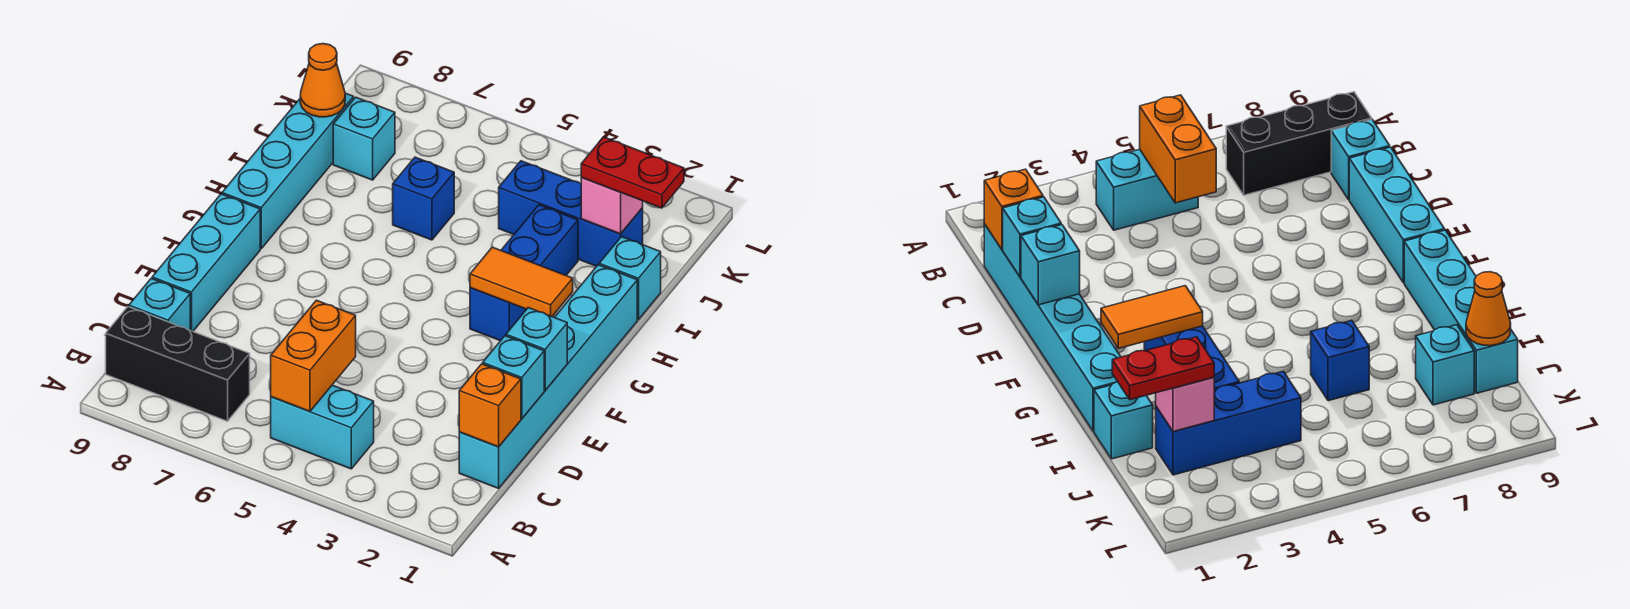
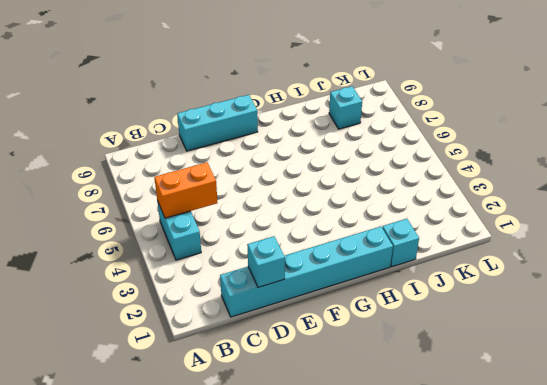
none -> black brick B7:B9 level 1
none -> cyan brick C9 level 1
none -> blue brick G3:I3 level 1

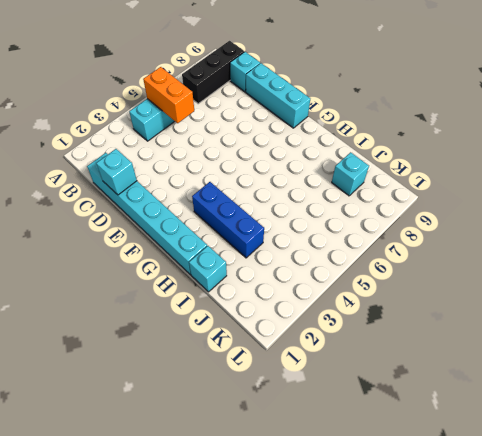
none -> cyan brick G9:J9 level 1
none -> blue brick I6 level 1
none -> blue brick J2:J4 level 1

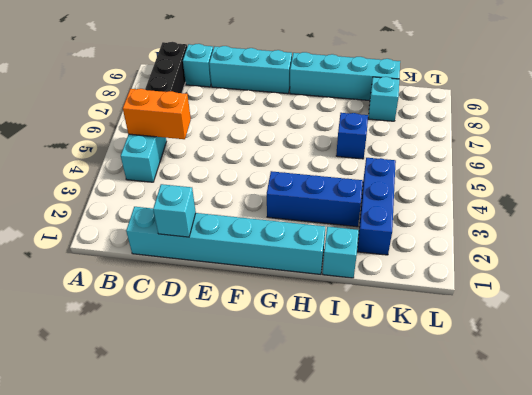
none -> orange brick C1 level 2
none -> cyan brick E1 level 2
none -> orange tile G2:G3 level 2

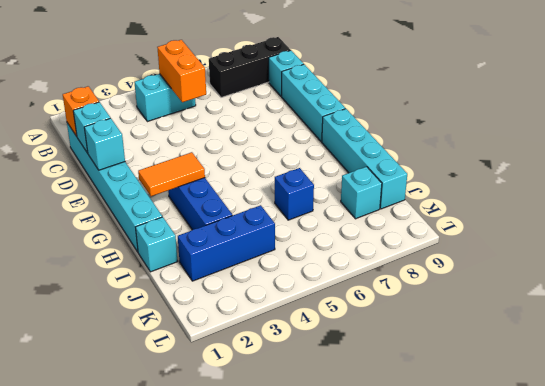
none -> pink brick J2 level 2
none -> orange cone J9 level 2
none -> red plate J1:J2 level 3

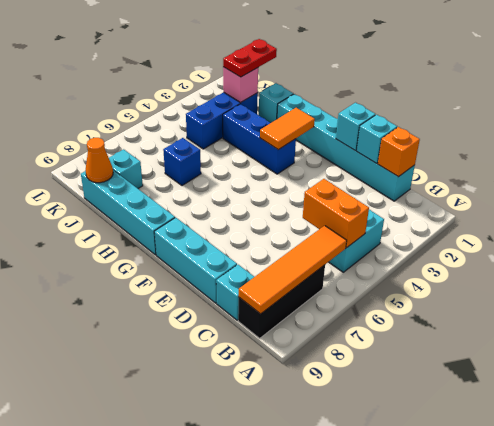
orange tile B6:B9 level 2 -> none

